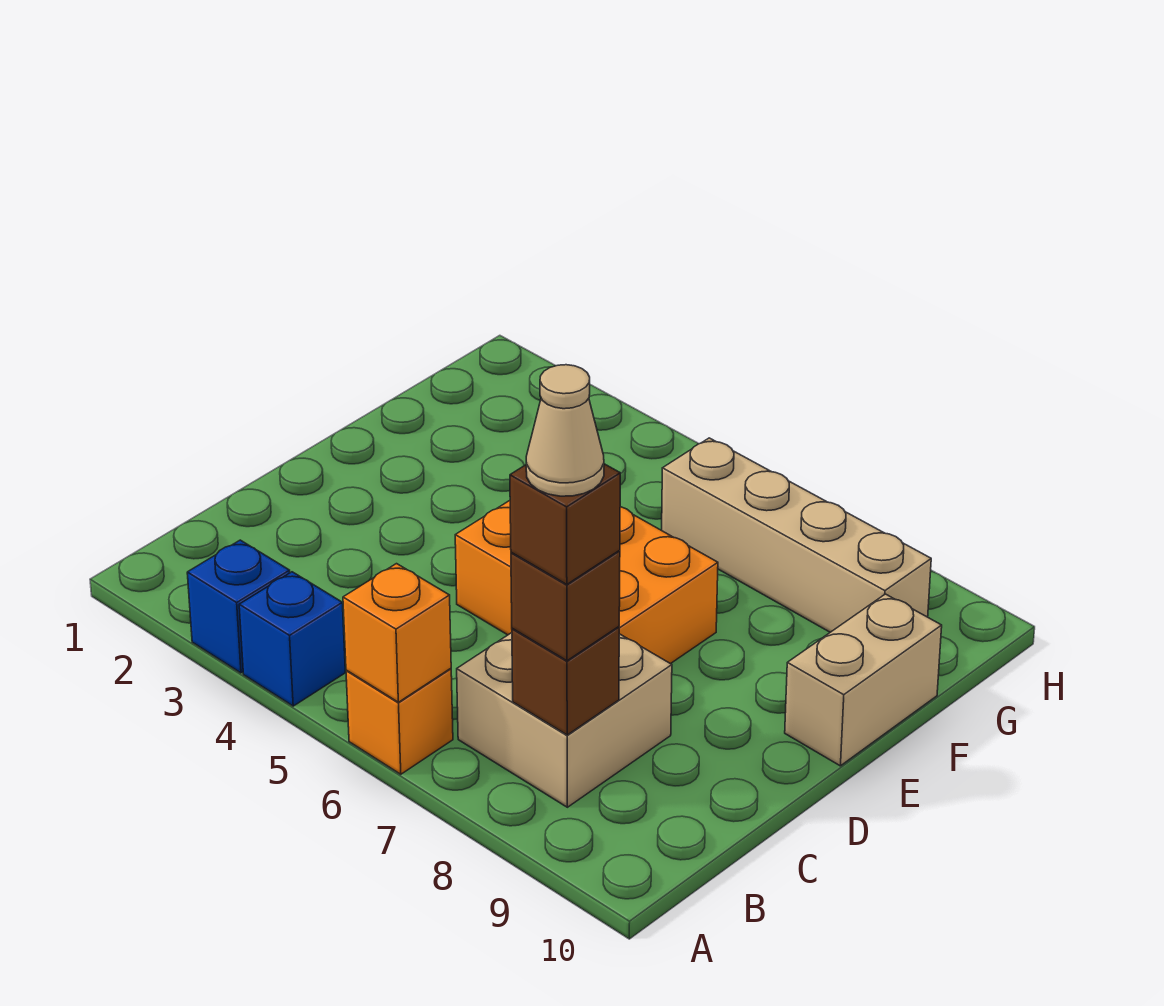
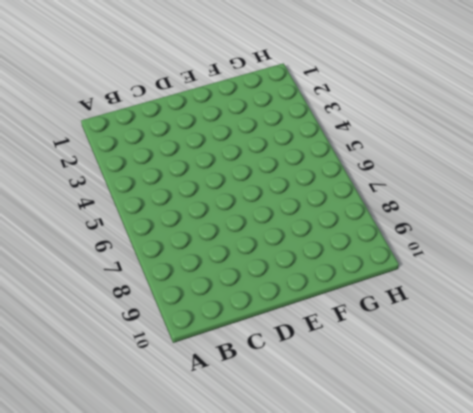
none -> blue brick A3 level 1
none -> blue brick A4 level 1
none -> orange brick A6 level 1

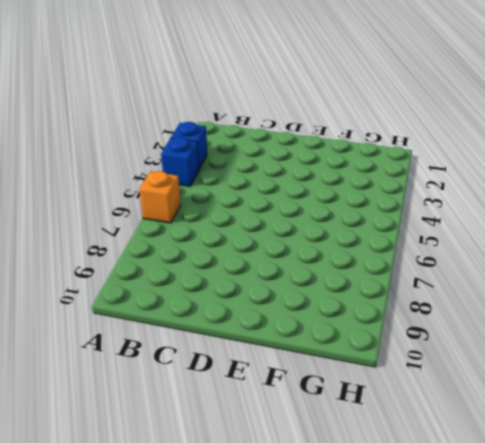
none -> tan brick B7:C8 level 1
none -> orange brick D5:E7 level 1
none -> tan brick E10:F10 level 1

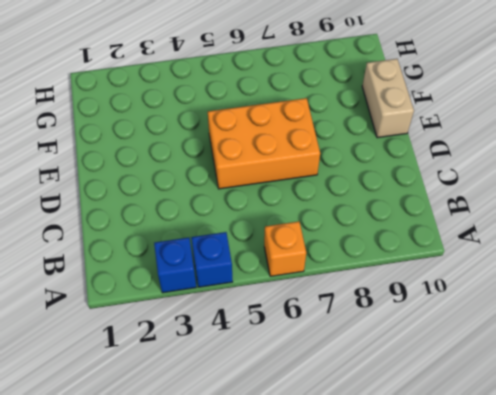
none -> tan brick B7:C8 level 1
none -> tan brick G6:G9 level 1
none -> orange brick A6 level 2

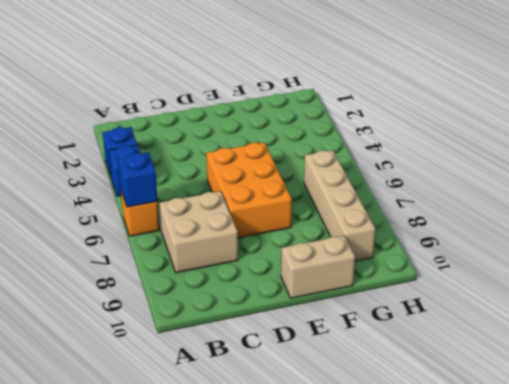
blue brick A6 level 2 -> orange brick A6 level 2
none -> brown brick B8 level 2
none -> brown brick B8 level 3
none -> brown brick B8 level 4

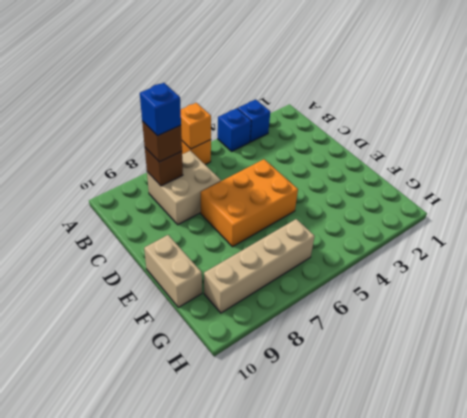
blue brick B8 level 4 -> brown brick B8 level 4
none -> tan cone B8 level 5

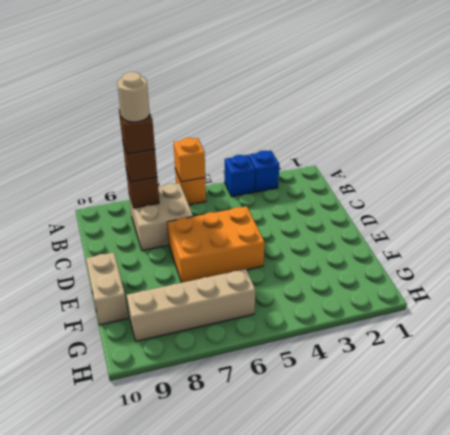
tan round brick B8 level 5 -> tan cone B8 level 5

